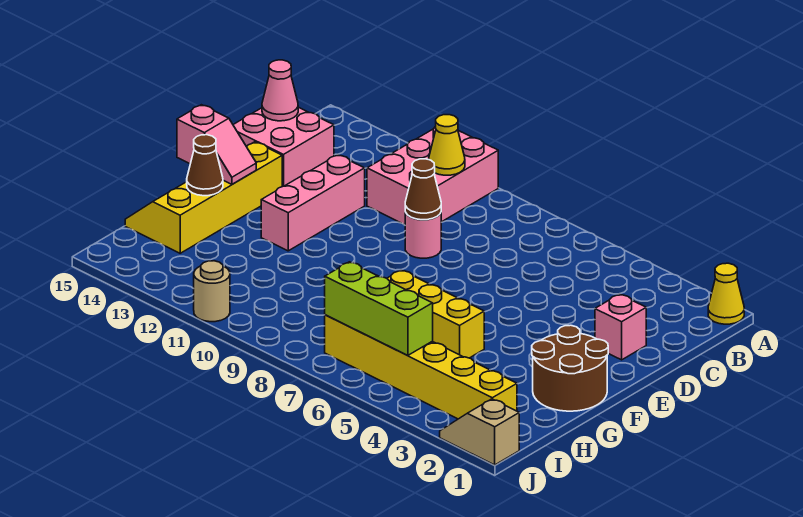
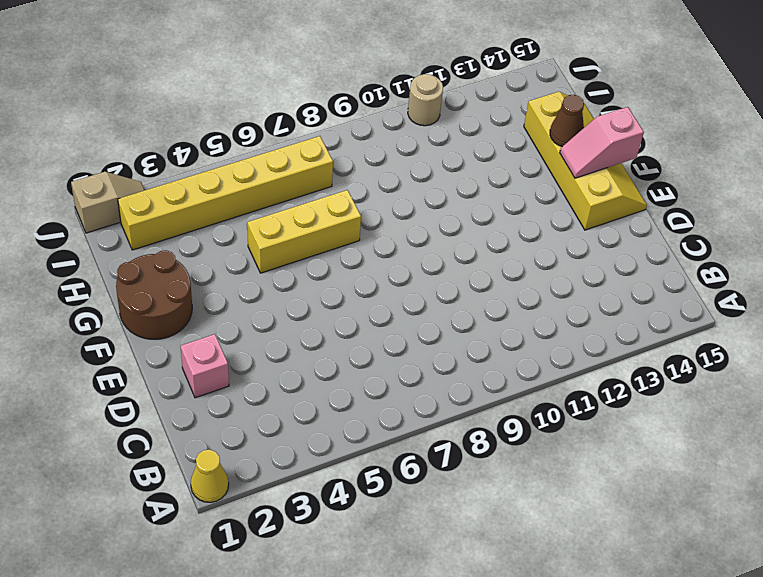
none -> pink brick A10:C11 level 1
none -> pink brick C14:D15 level 1
none -> pink round brick D9 level 1

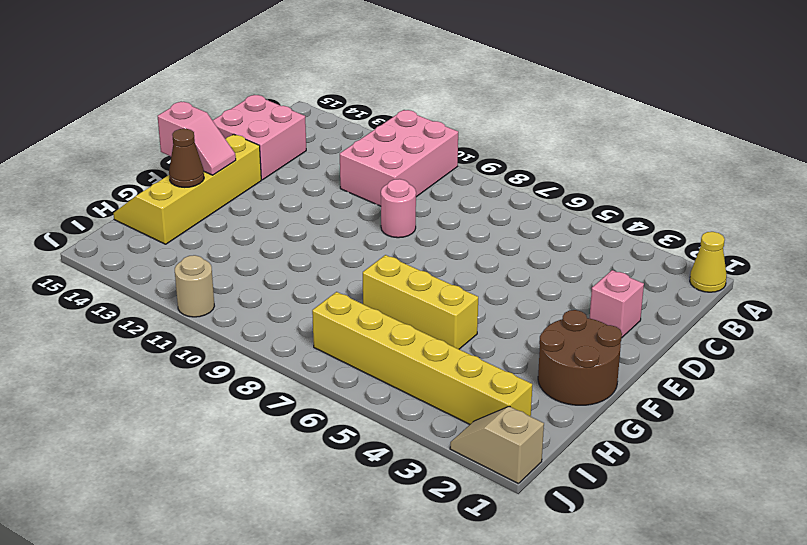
none -> pink brick D12:F12 level 1
none -> yellow cone B10 level 2
none -> pink cone C15 level 2

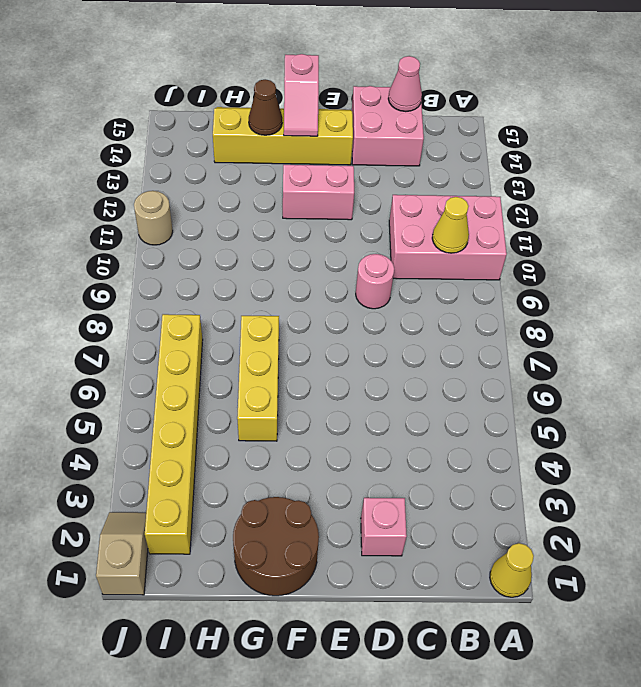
pink brick E12:F12 level 1 -> pink brick D12:F12 level 1
none -> brown cone D9 level 2
none -> lime brick I5:I7 level 2

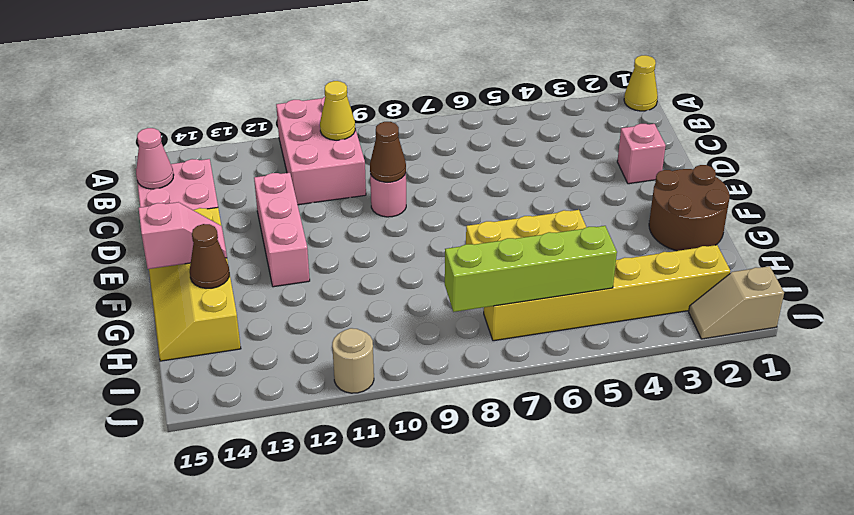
lime brick I5:I8 level 2 -> lime brick I5:I7 level 2

